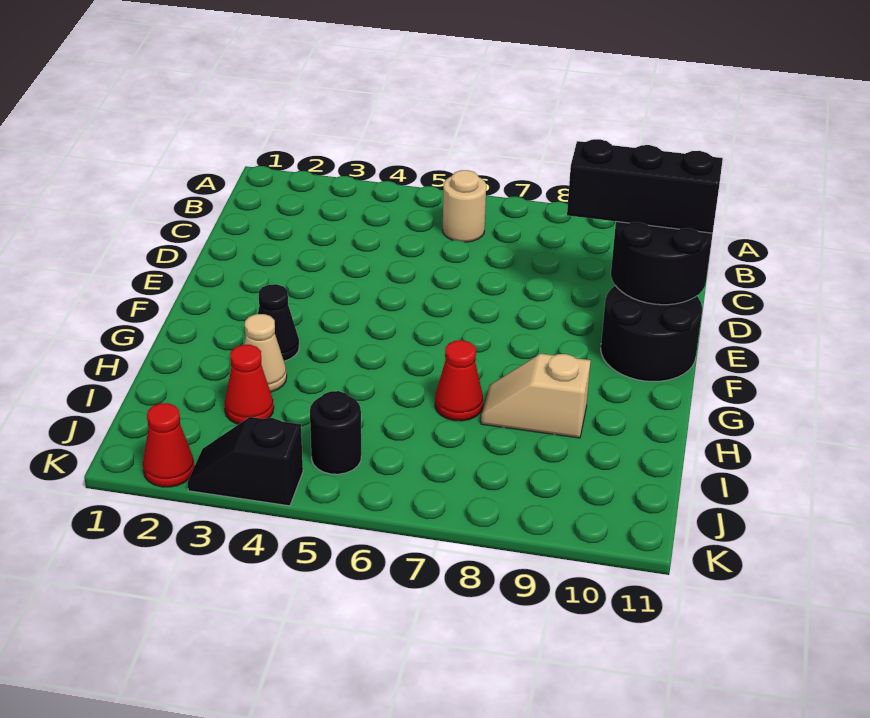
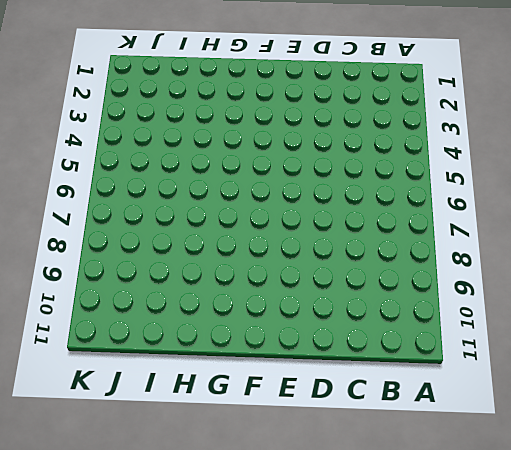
none -> tan round brick B6 level 1
none -> black round brick E10:F11 level 1
none -> black cone G3 level 1

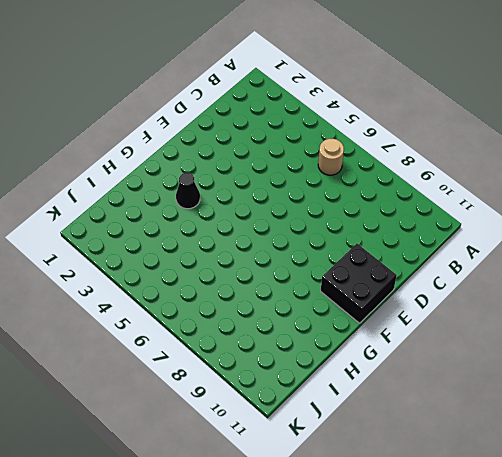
black brick E10:F11 level 1 -> black round brick E10:F11 level 1
none -> tan cone H3 level 1
none -> red cone H7 level 1
none -> tan slope H8:H9 level 1 top 9

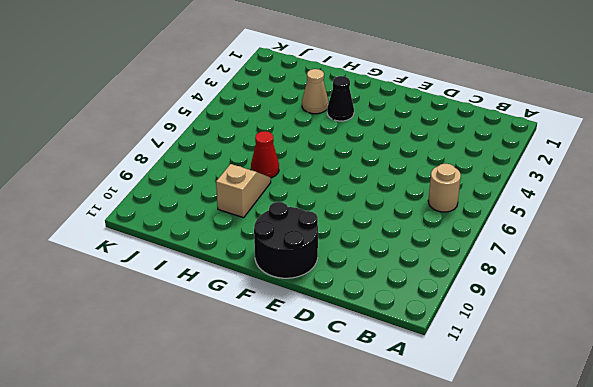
none -> red cone I3 level 1
none -> black round brick J5 level 1
none -> red cone K2 level 1

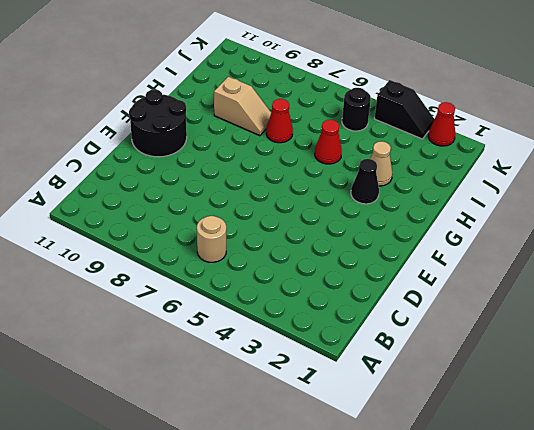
red cone H5 level 1 -> red cone I3 level 1
none -> black round brick D10:E11 level 2
none -> black brick D9:D11 level 3

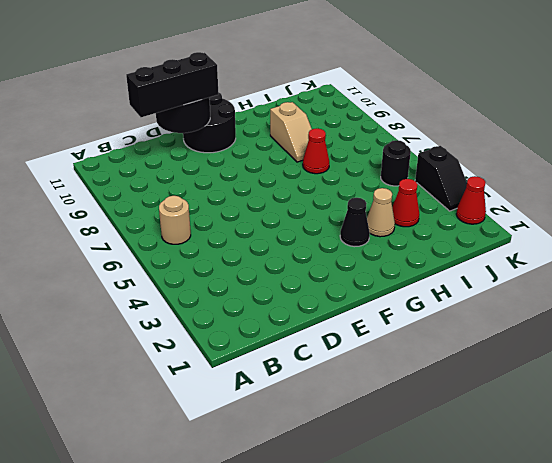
black brick C10:E10 level 3 -> black brick D9:D11 level 3

